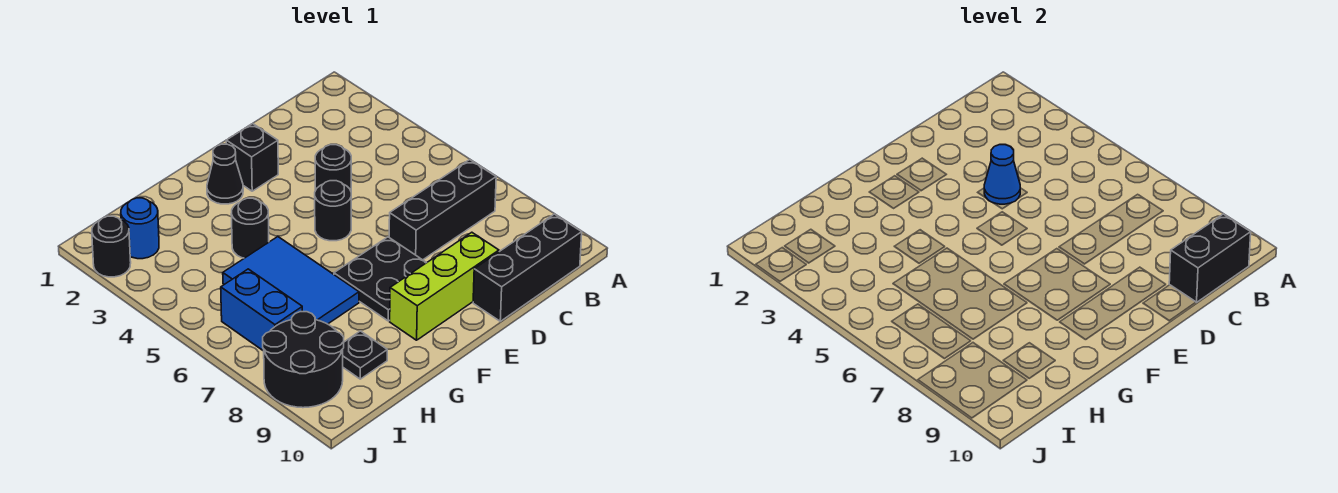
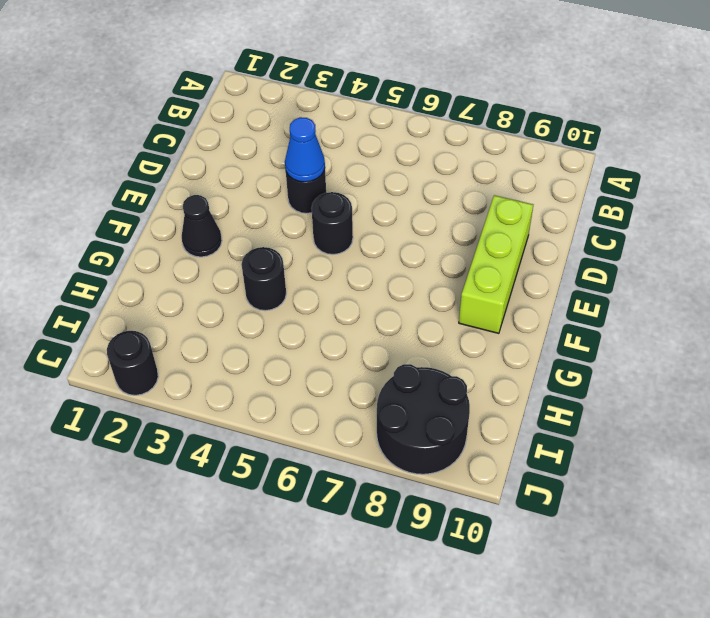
none -> black brick B7:D7 level 1
none -> black brick B10:D10 level 1
none -> black brick E2 level 1

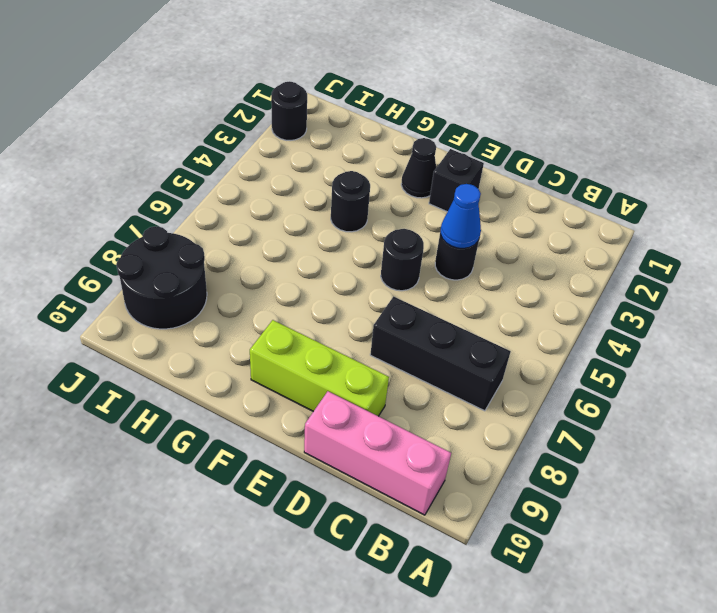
pink brick B10:D10 level 1 -> black brick B10:D10 level 1
none -> black plate E7:F8 level 1
none -> blue tile G5:H7 level 1
none -> black plate H9 level 1

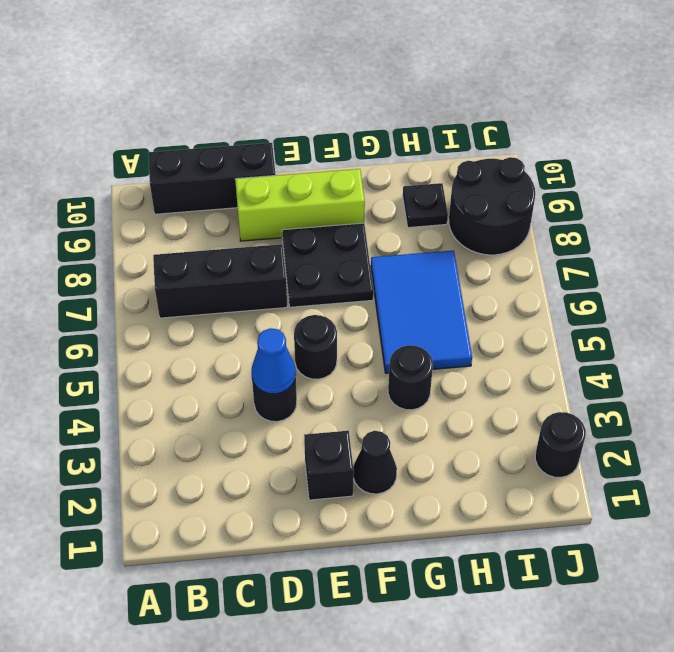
none -> blue round brick I2 level 1
none -> blue brick I6:I7 level 1
none -> black brick B10:C10 level 2

